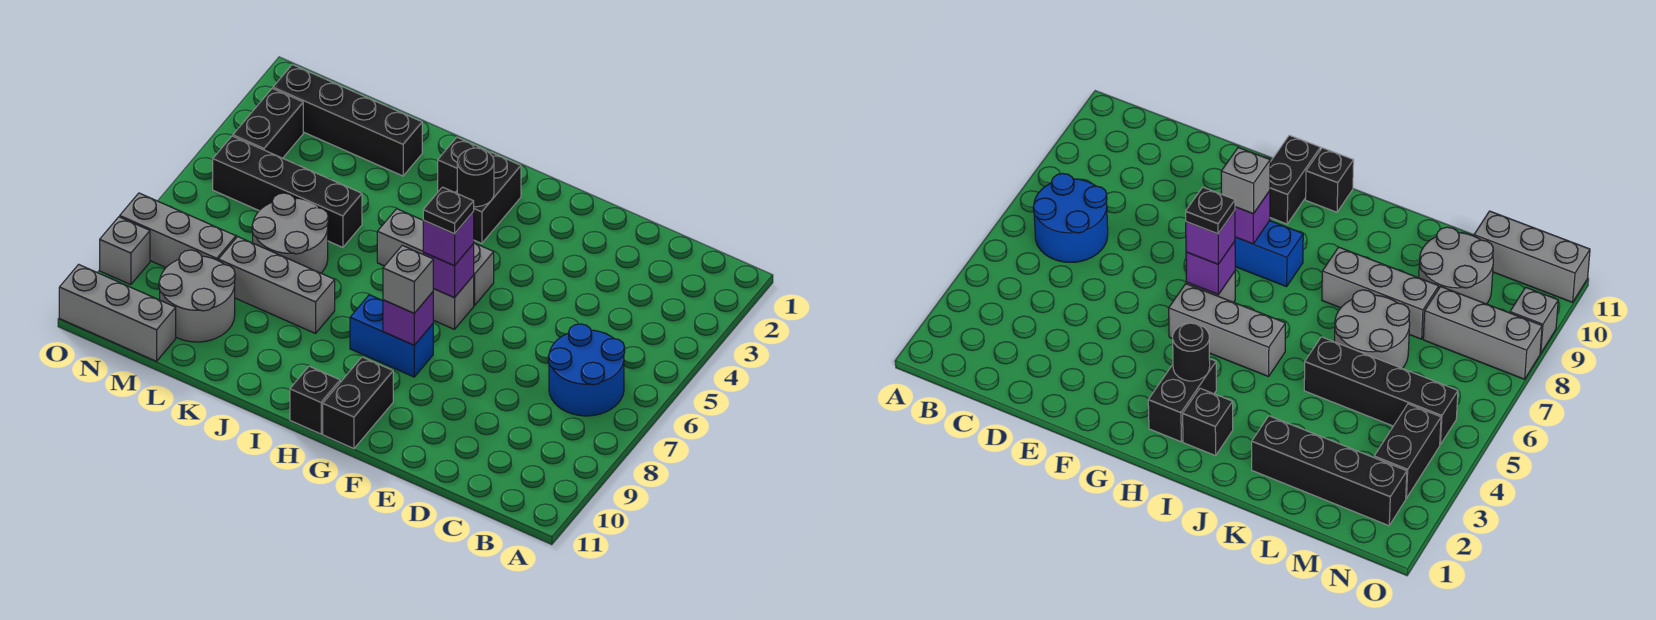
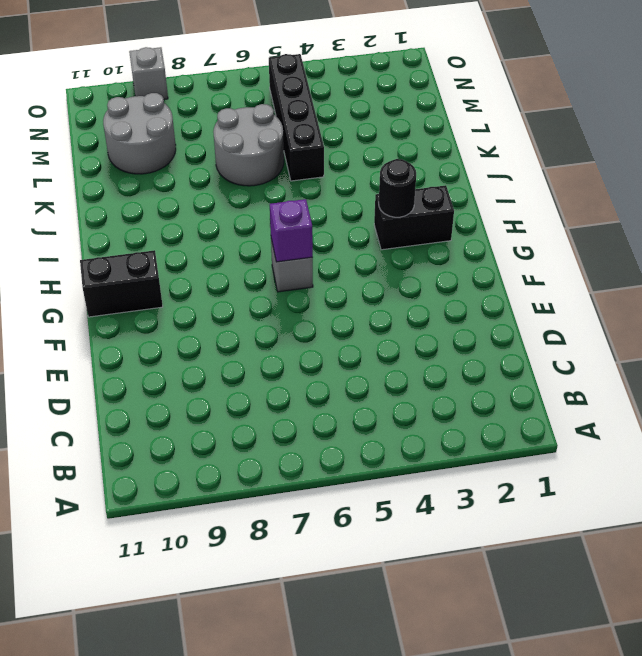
none -> blue round brick B6:C7 level 1
none -> grey brick G5:I5 level 1
none -> blue brick G8:H8 level 1

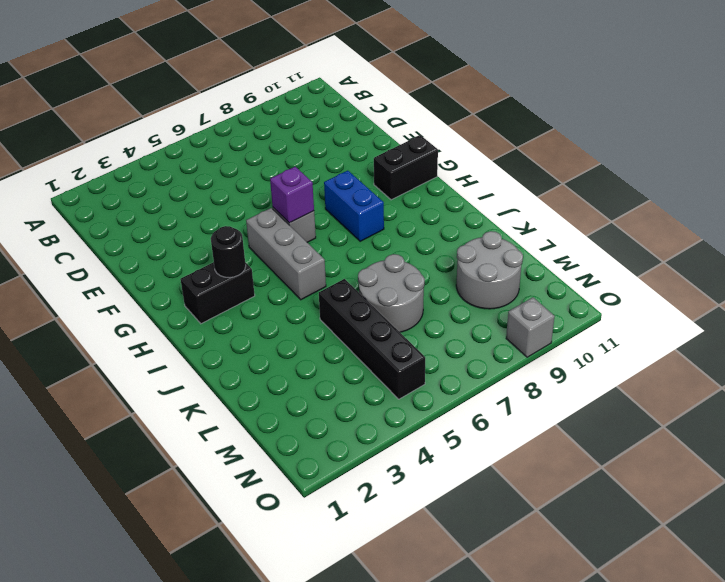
none -> blue round brick B6:C7 level 1
none -> black brick H11 level 1
none -> black brick I2 level 1

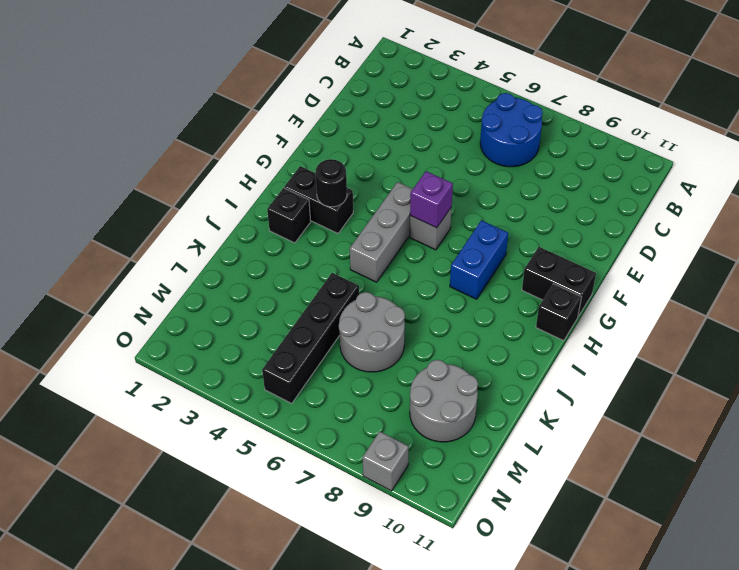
none -> grey brick J8:L8 level 1
none -> black brick K2:N2 level 1
none -> grey brick M8:O8 level 1

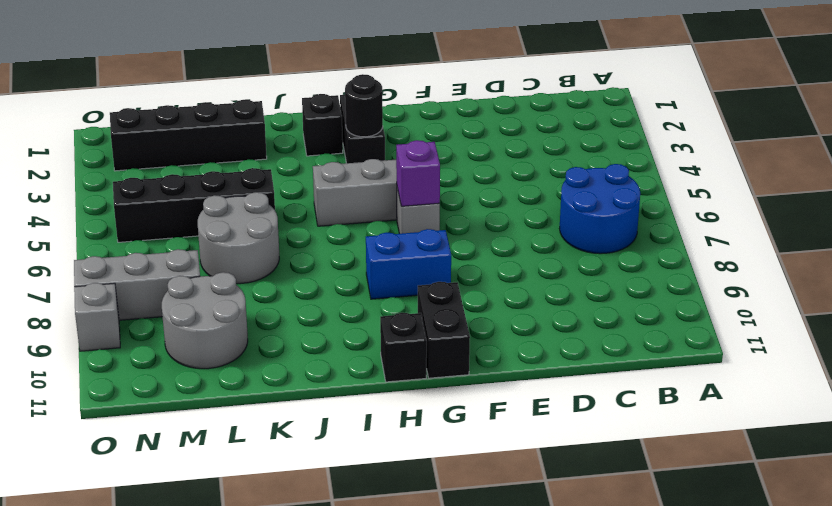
none -> grey brick J8:L8 level 1
none -> grey brick M11:O11 level 1
none -> black brick N3:N4 level 1

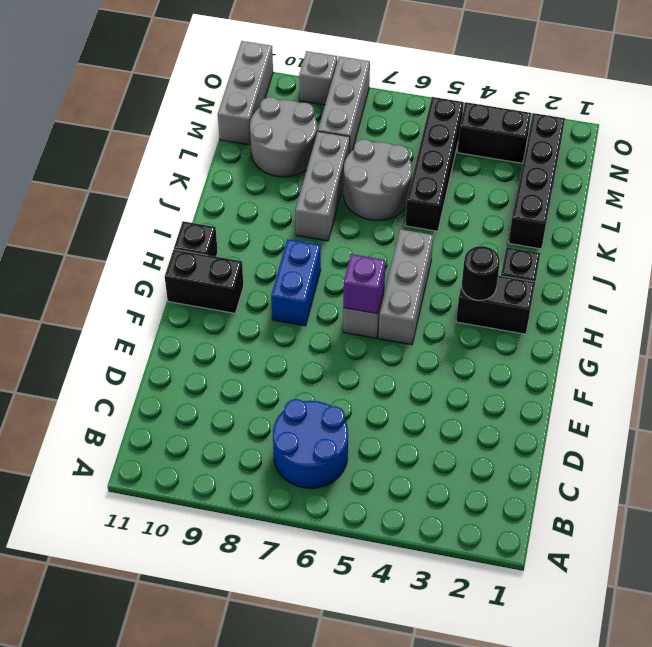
none -> purple brick G8 level 2
none -> purple brick G6 level 3
none -> grey brick G8 level 3

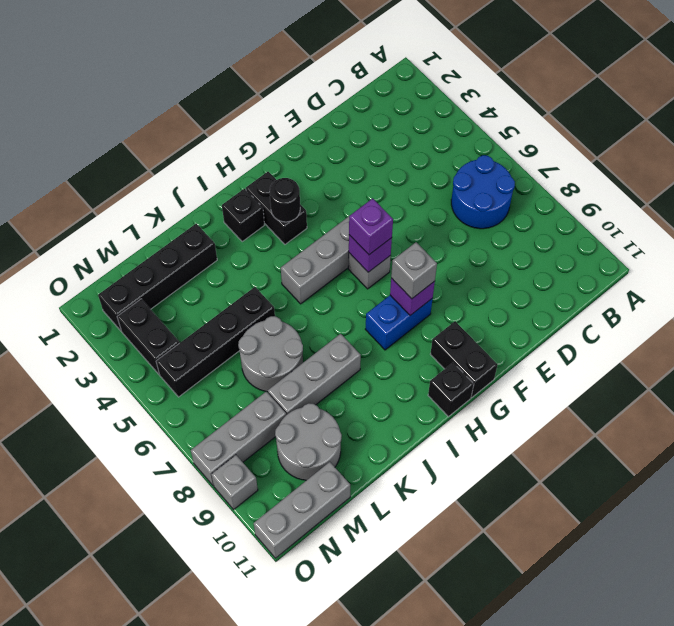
none -> black plate G6 level 4

